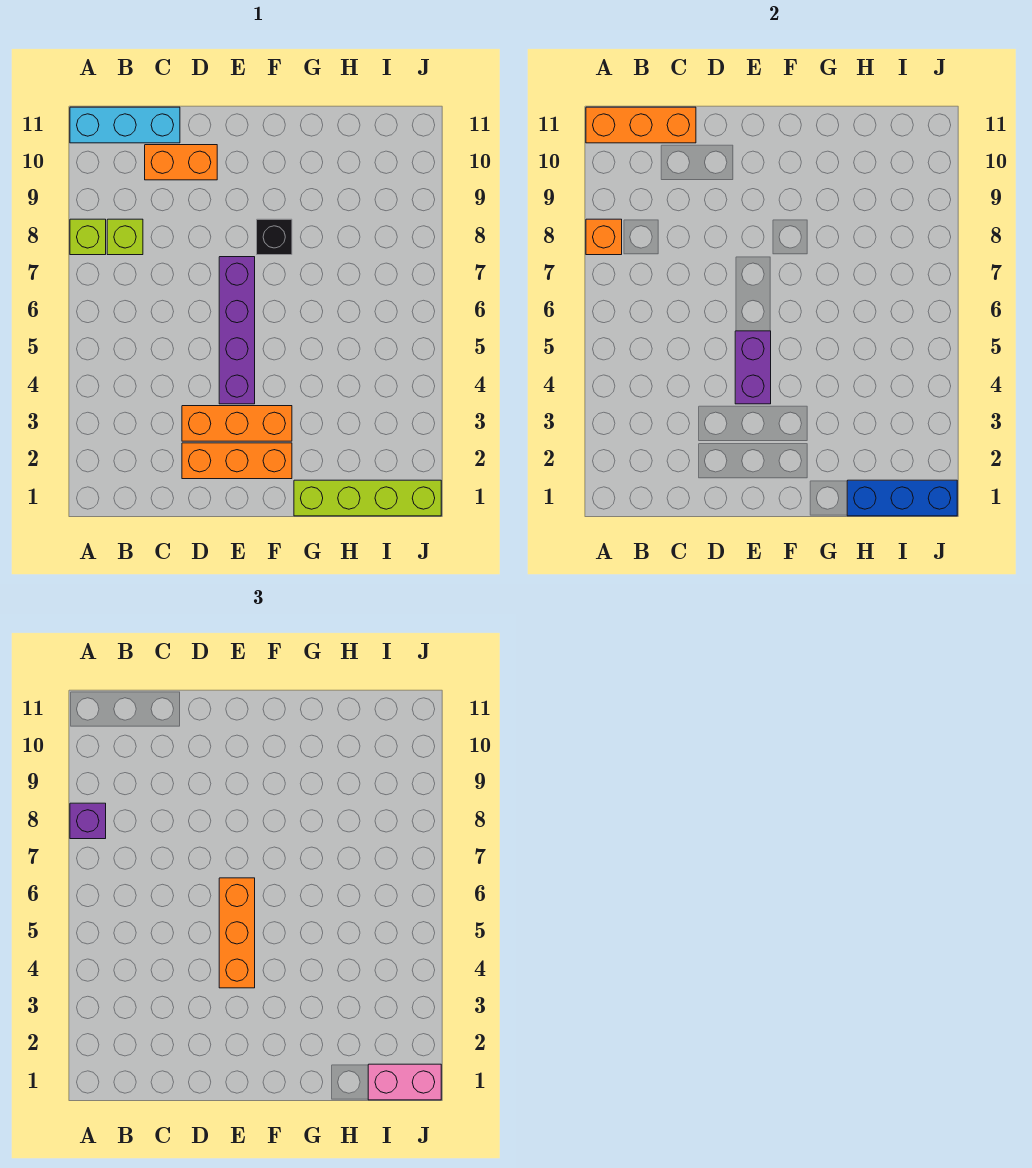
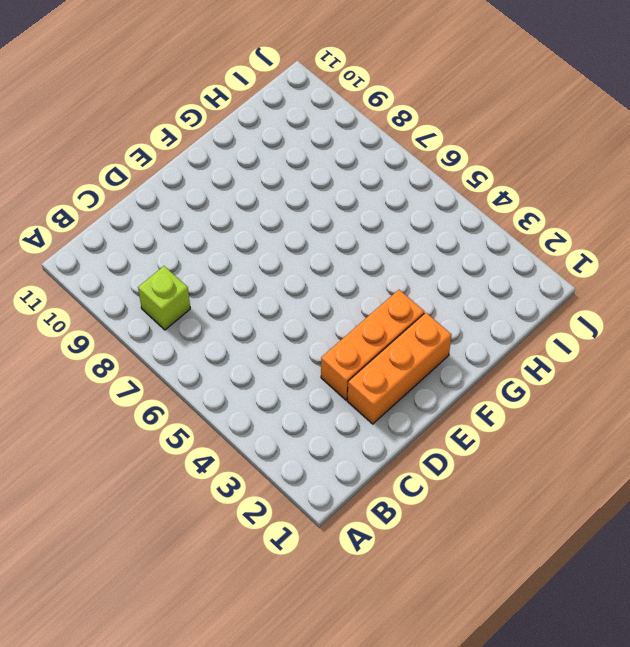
none -> lime brick A8 level 1
none -> cyan brick A11:C11 level 1
none -> orange brick C10:D10 level 1

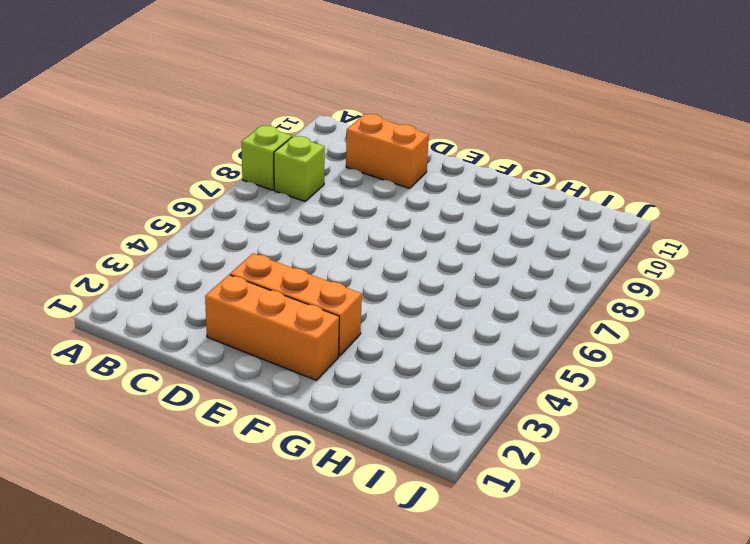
none -> cyan brick A11:C11 level 1
none -> purple brick E4:E7 level 1
none -> black brick F8 level 1

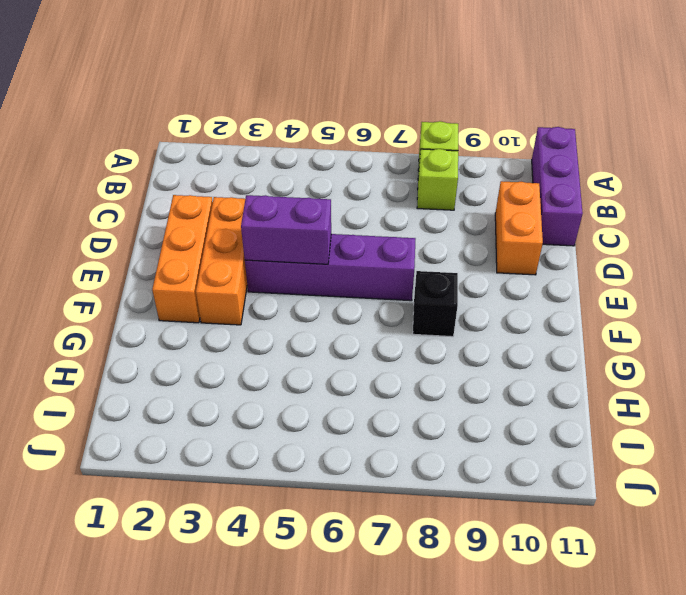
purple brick A11:C11 level 1 -> cyan brick A11:C11 level 1
none -> lime brick G1:J1 level 1
none -> orange brick A8 level 2
none -> orange brick A11:C11 level 2

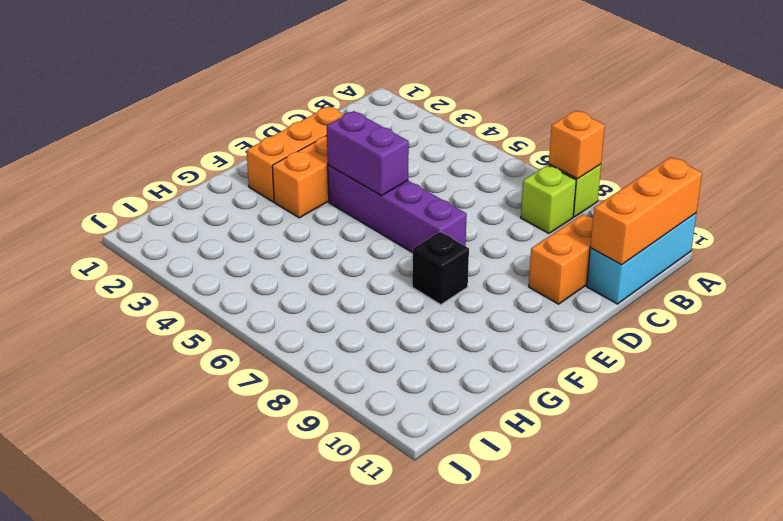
none -> lime brick G1:J1 level 1
none -> blue brick H1:J1 level 2
none -> purple brick A8 level 3

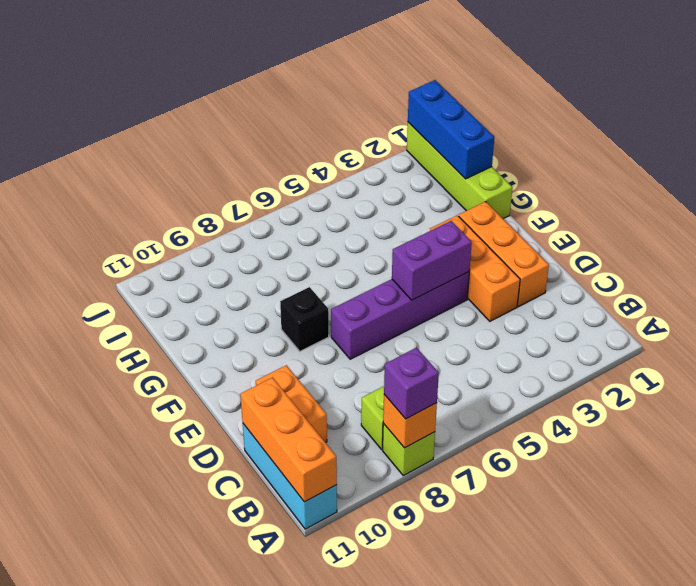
none -> orange brick E4:E6 level 3
none -> pink brick I1:J1 level 3

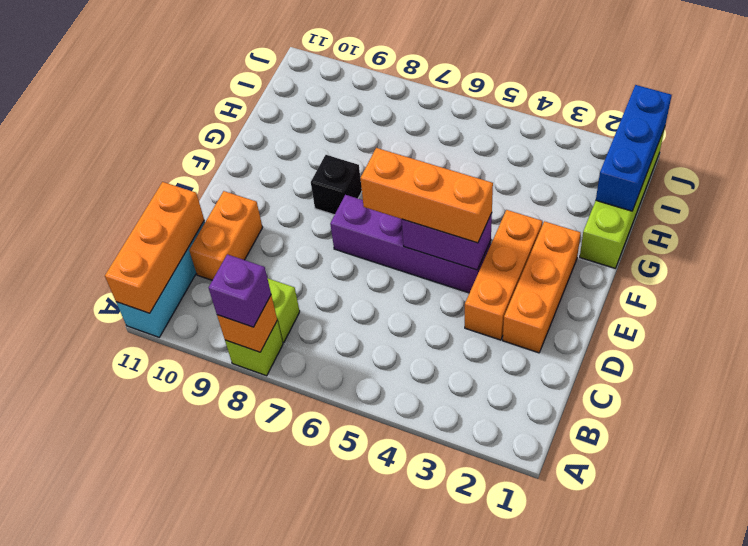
none -> pink brick I1:J1 level 3

